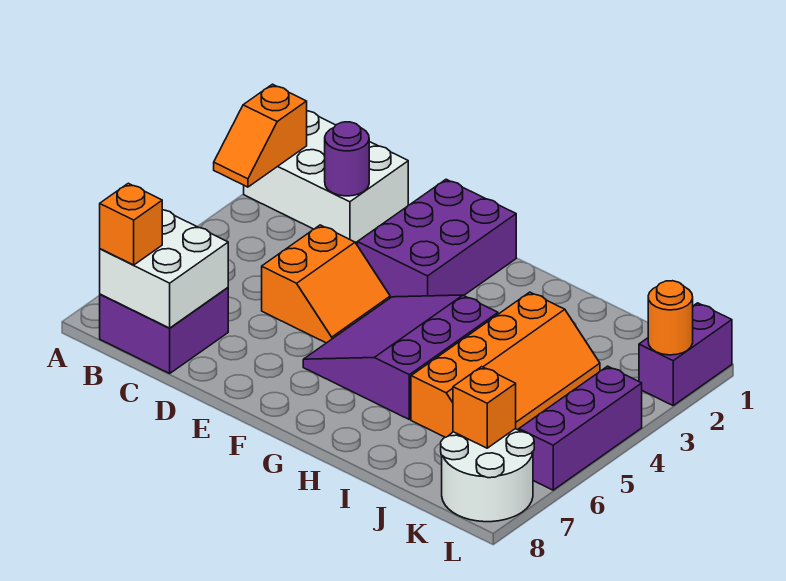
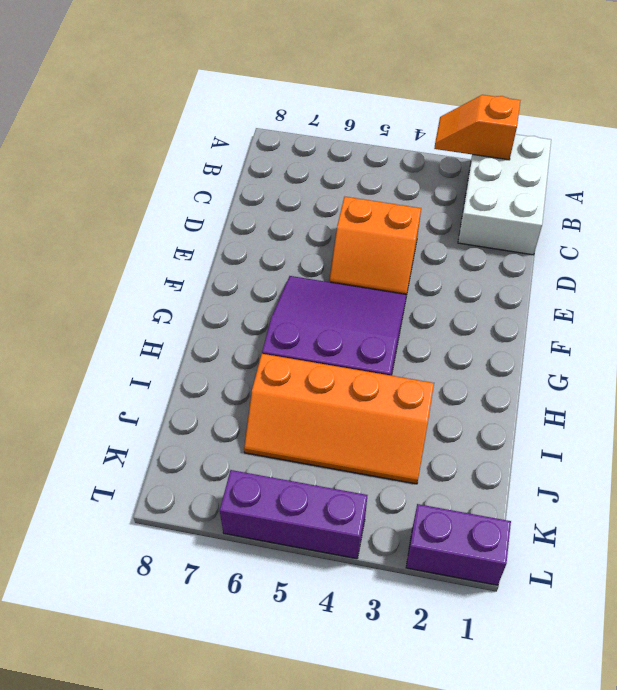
none -> purple brick B7:C8 level 1
none -> purple brick E1:F3 level 1
none -> white round brick K7:L8 level 1

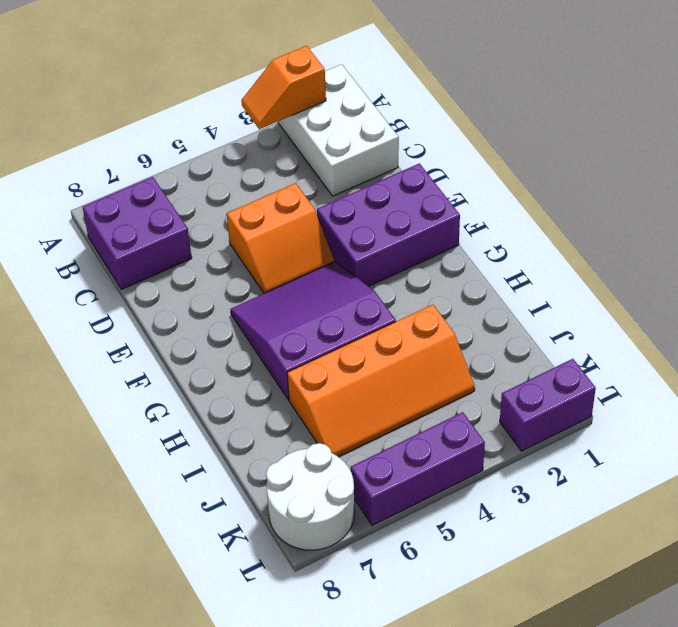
none -> white brick B7:C8 level 2
none -> purple round brick C2 level 2
none -> orange brick K7 level 2

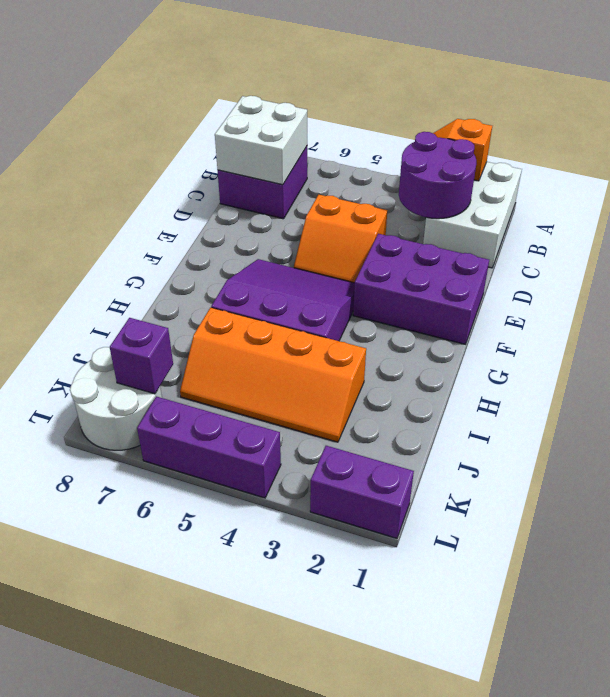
purple round brick B2:C3 level 2 -> purple round brick C2 level 2
purple brick K7 level 2 -> orange brick K7 level 2
none -> orange round brick L2 level 2
none -> orange brick B8 level 3

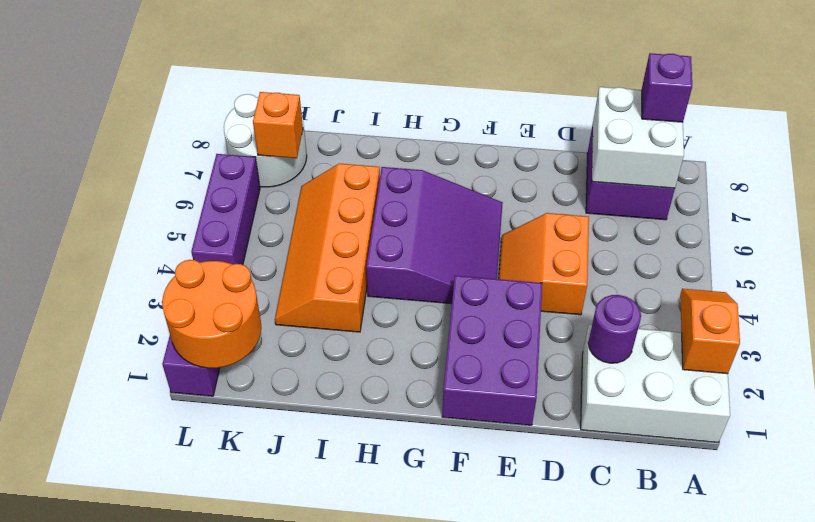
purple brick B8 level 3 -> orange brick B8 level 3
orange round brick K1:L2 level 2 -> orange round brick L2 level 2

